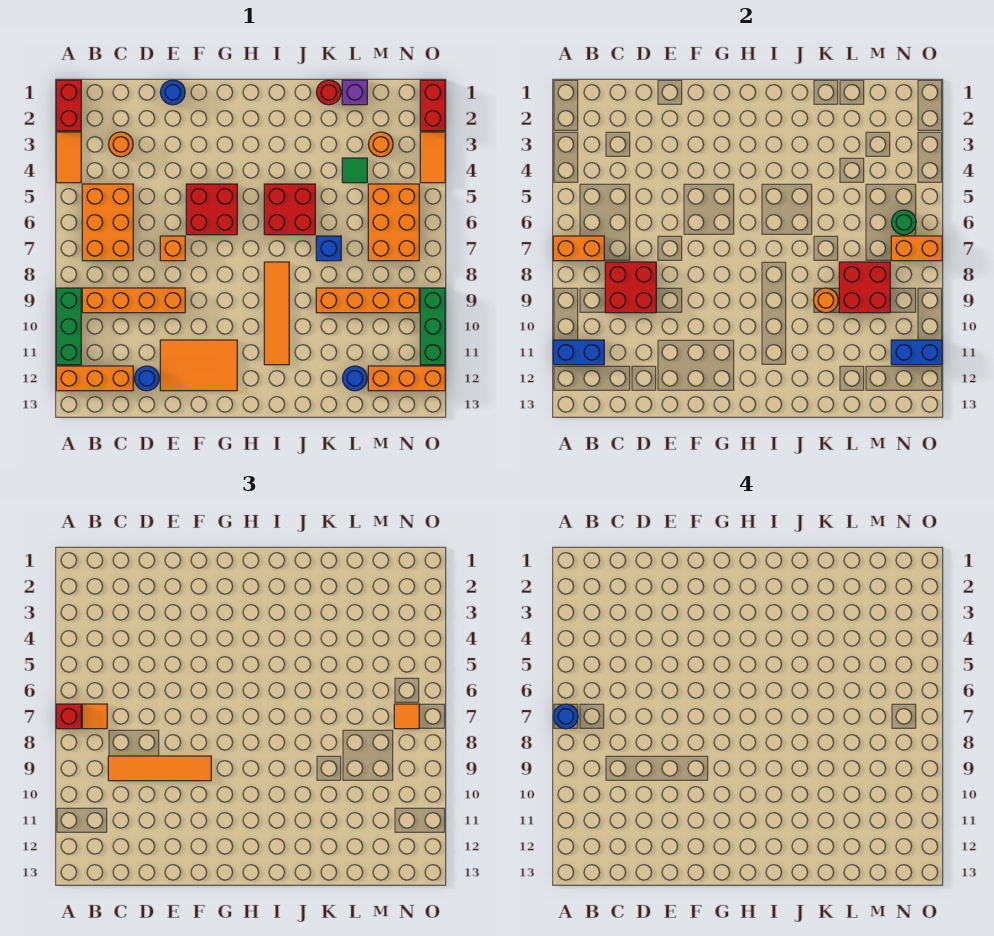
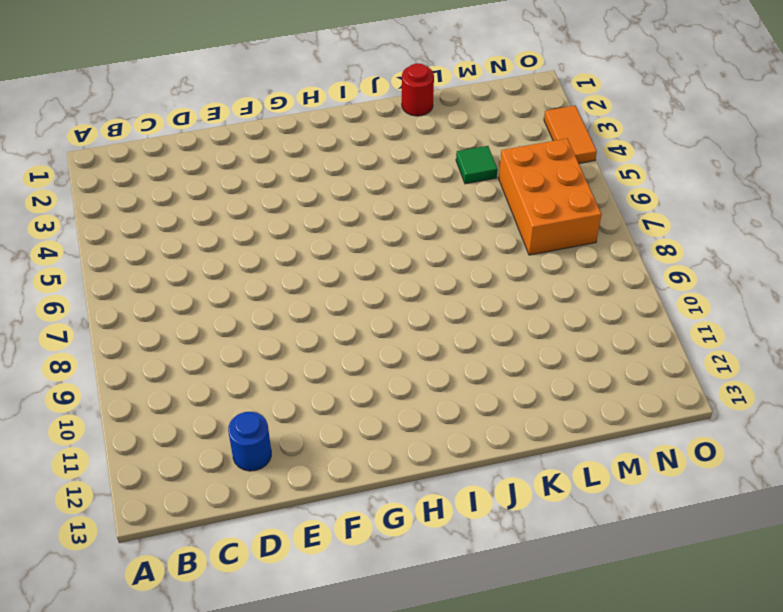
none -> red brick A1:A2 level 1
none -> orange tile A3:A4 level 1
none -> green brick A9:A11 level 1
none -> orange brick A12:C12 level 1

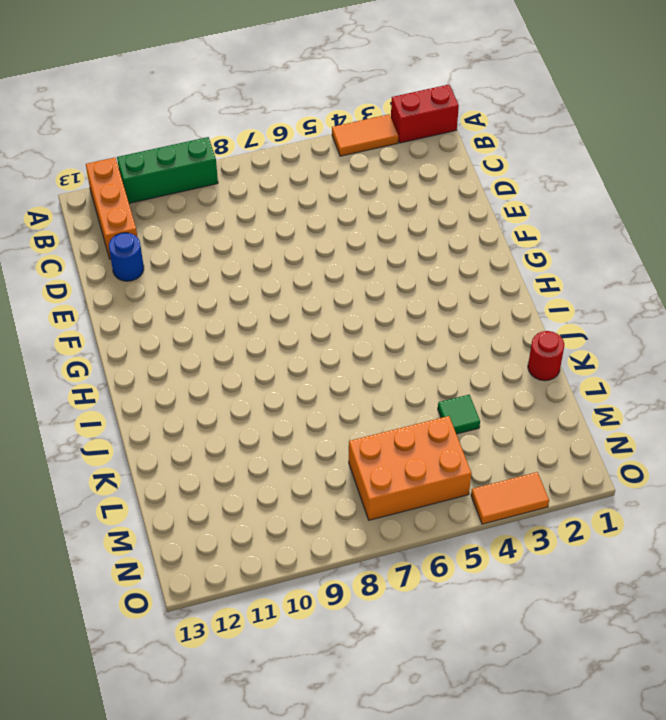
none -> orange brick B5:C7 level 1
none -> orange brick B9:E9 level 1
none -> orange round brick C3 level 1
none -> blue round brick E1 level 1

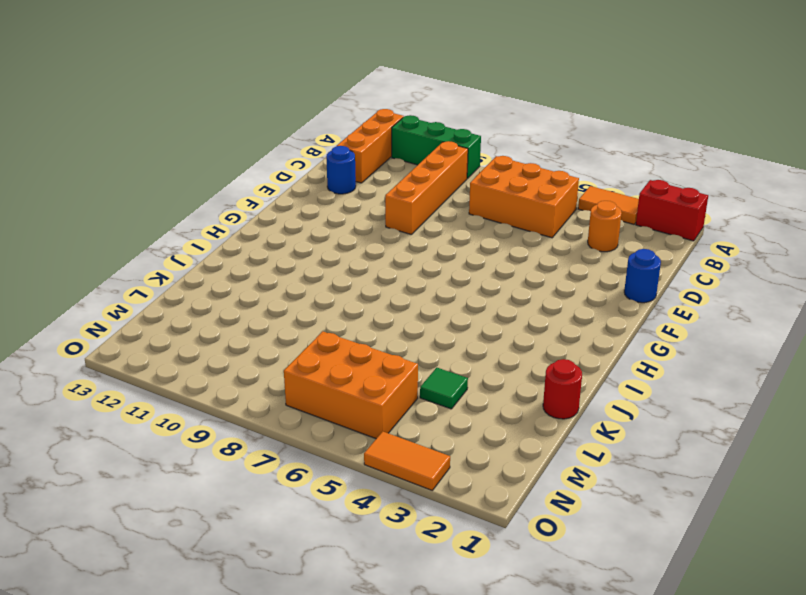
none -> orange brick E7 level 1
none -> orange tile E11:G12 level 1
none -> red brick F5:G6 level 1
none -> red brick I5:J6 level 1

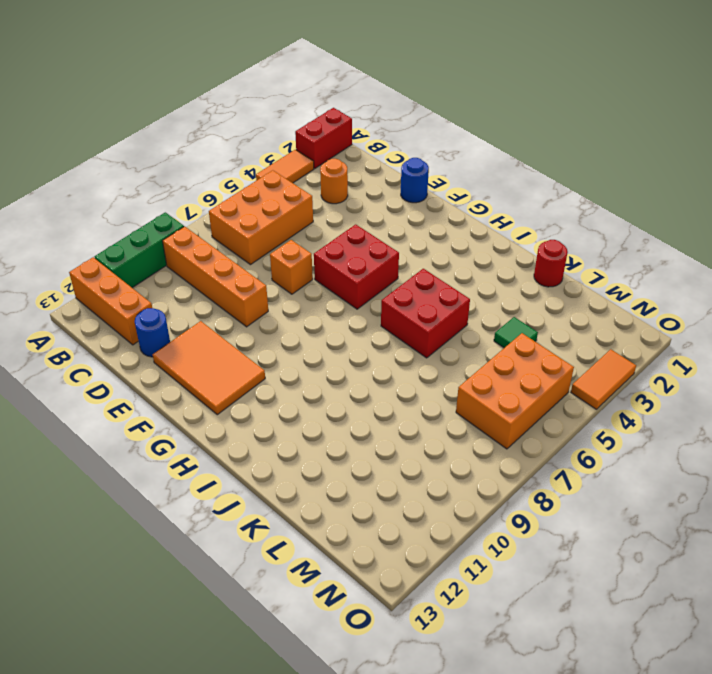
none -> orange tile I8:I11 level 1
none -> blue brick K7 level 1
none -> orange brick K9:N9 level 1
none -> purple brick L1 level 1

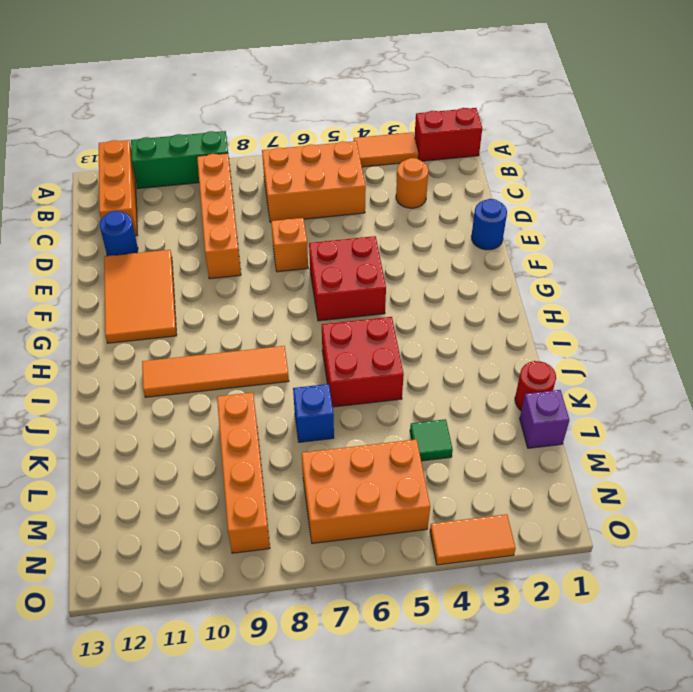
none -> blue round brick L12 level 1
none -> orange round brick M3 level 1
none -> orange brick M12:O12 level 1
none -> red brick O1:O2 level 1

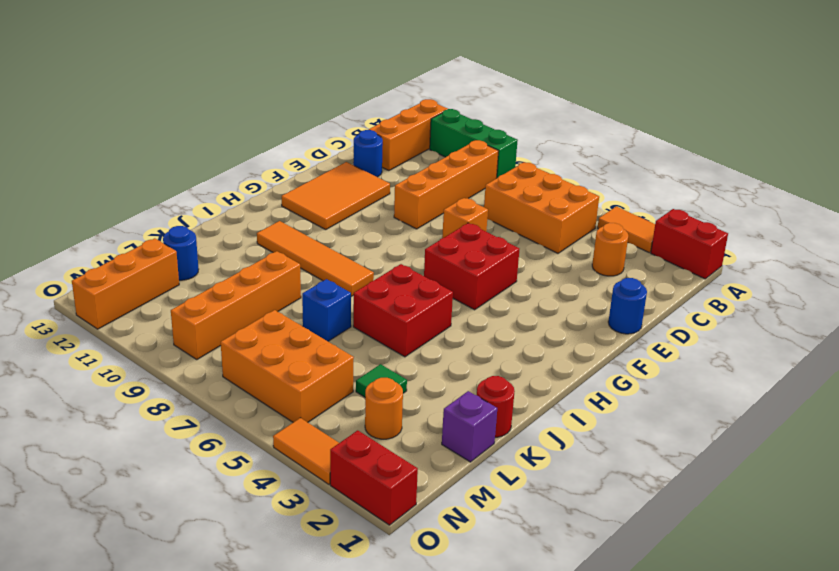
none -> green brick O9:O11 level 1
none -> orange brick A7:B7 level 2
none -> blue brick A11:B11 level 2
none -> red brick C8:D9 level 2

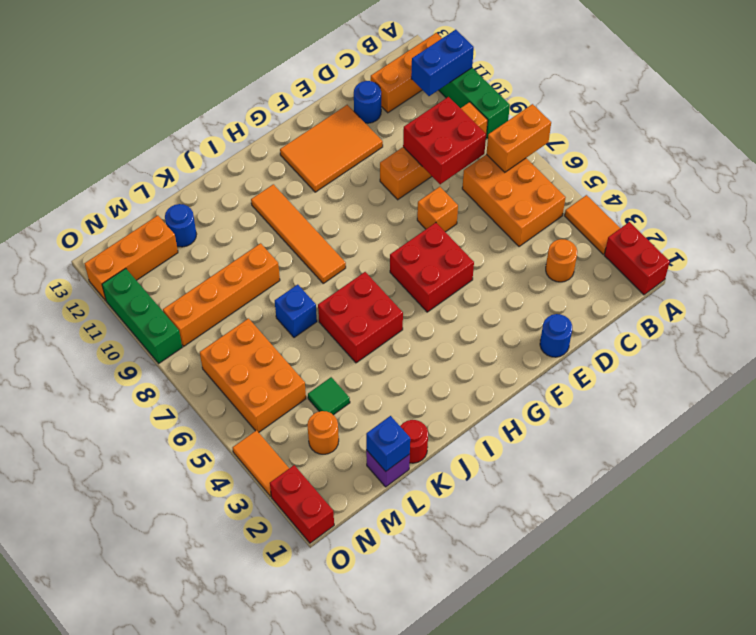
blue brick L1 level 2 -> none
none -> orange round brick K9 level 2
none -> red brick L8:M9 level 2
none -> green round brick N6 level 2
none -> orange brick N7:O7 level 2

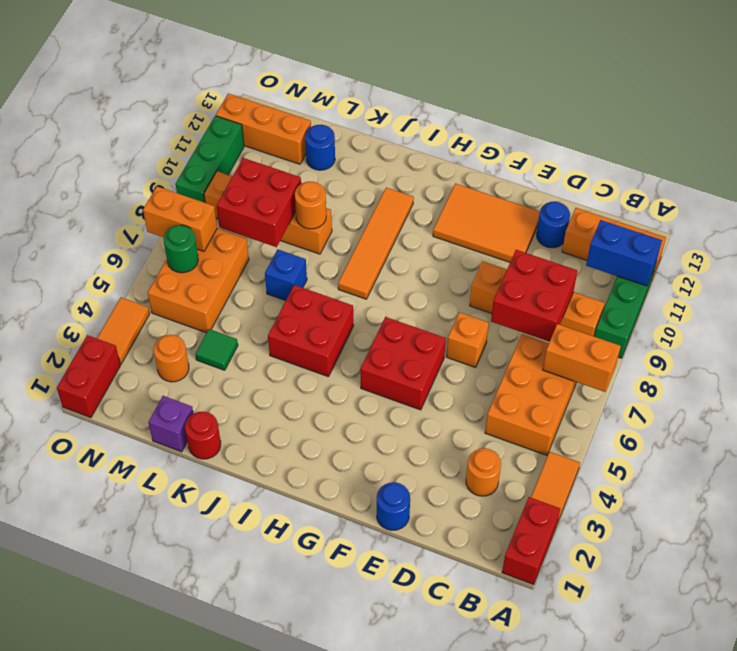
none -> blue brick N11:O11 level 2
none -> red brick A7 level 3
none -> orange tile B7 level 3
none -> orange tile C9:F9 level 3

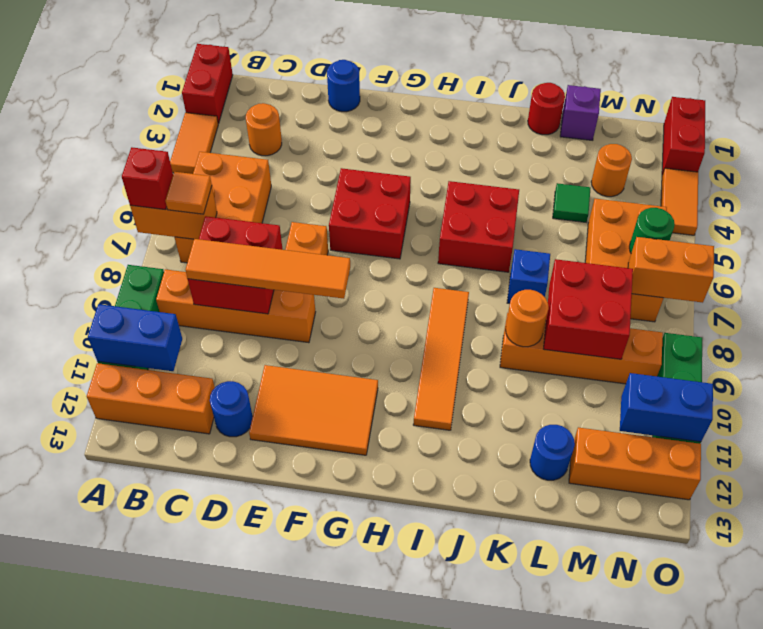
none -> orange tile N7 level 3
none -> blue round brick A7 level 4

